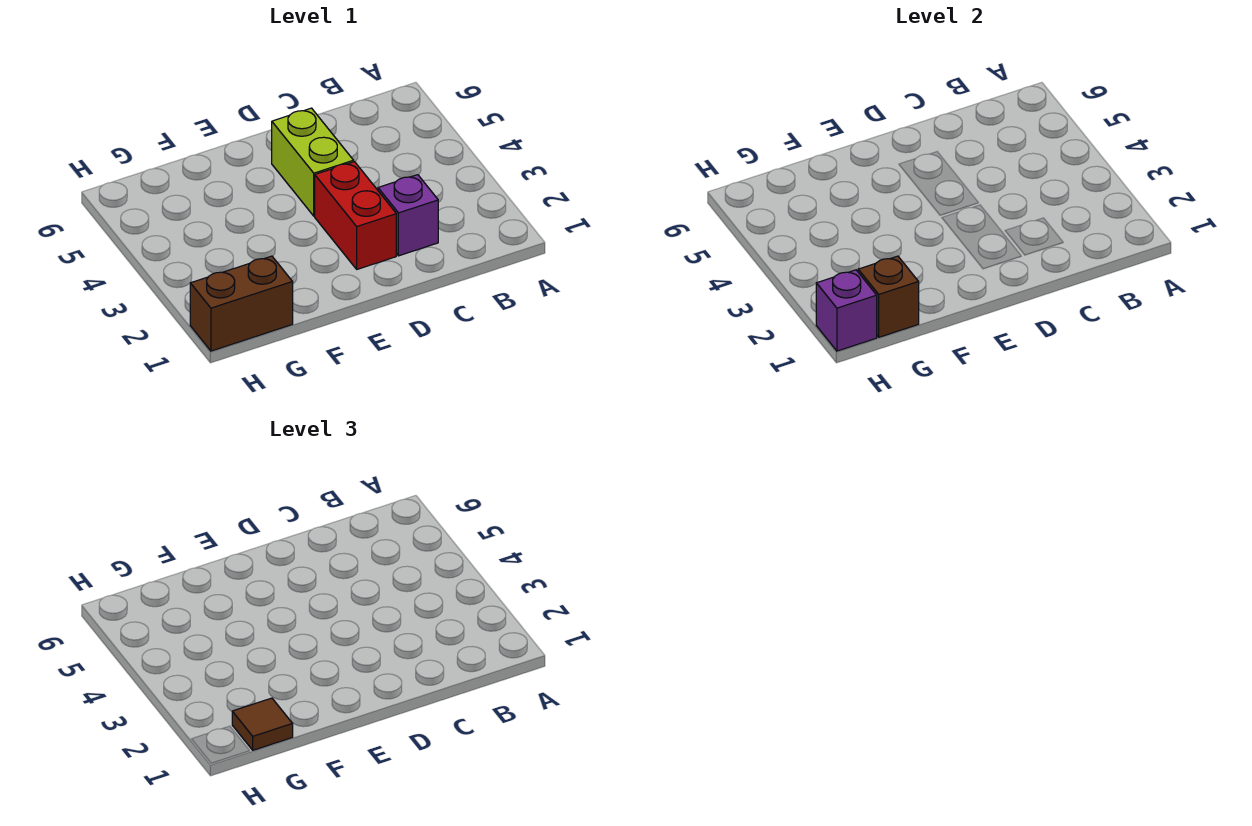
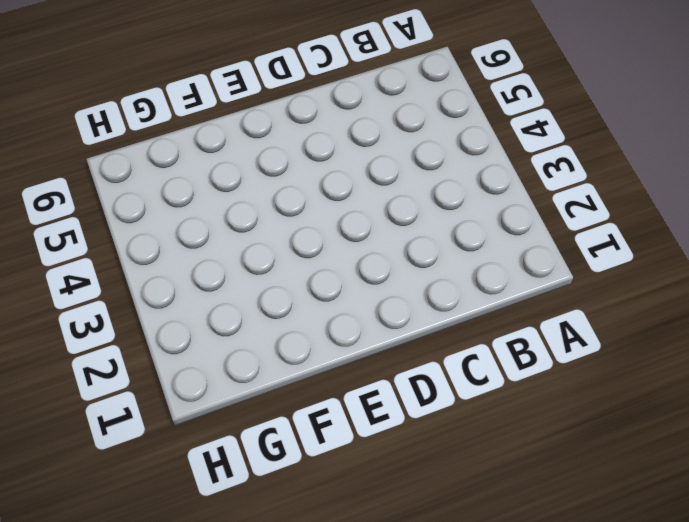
none -> purple brick C2 level 1
none -> red brick D2:D3 level 1

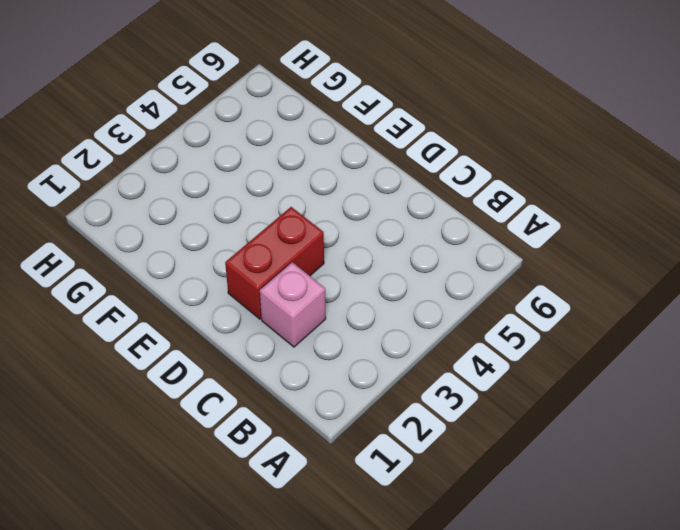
pink brick C2 level 1 -> purple brick C2 level 1
none -> lime brick D4:D5 level 1
none -> brown brick G1:H1 level 1

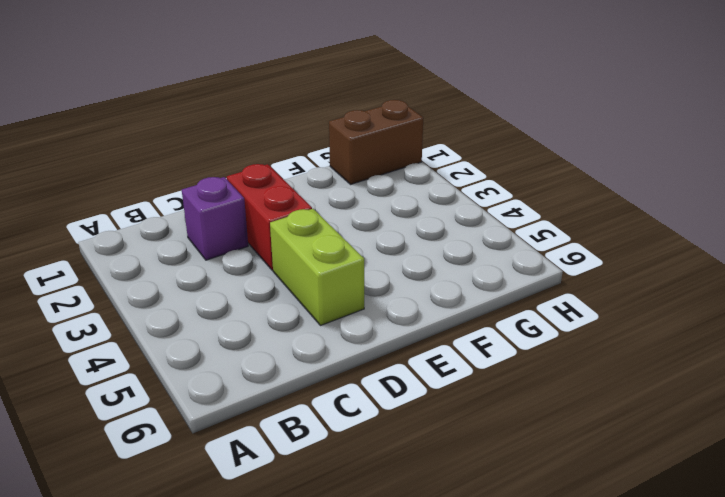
none -> brown brick G1 level 2
none -> purple brick H1 level 2

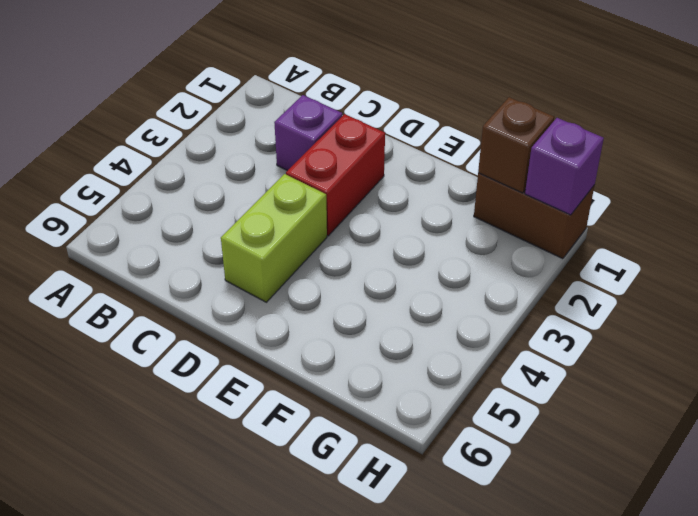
none -> brown tile G1 level 3

